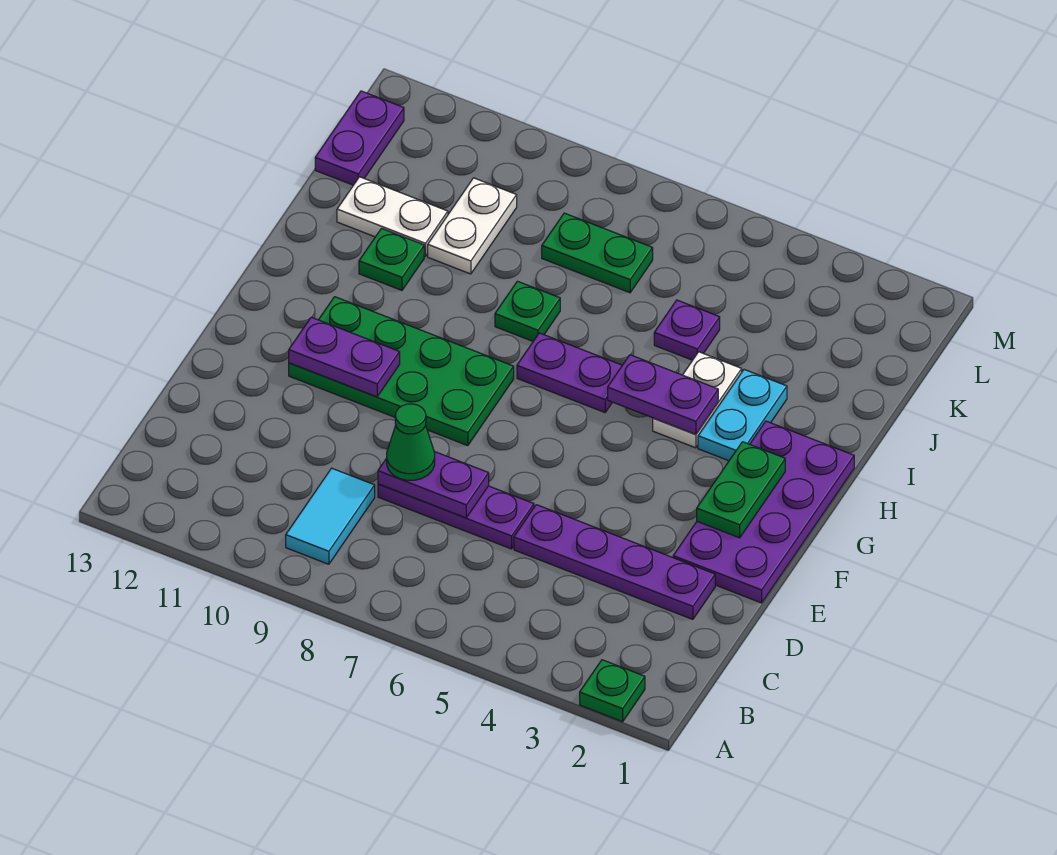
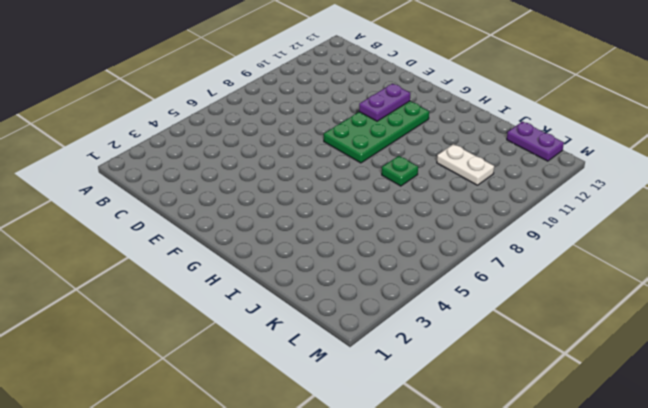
none -> green plate A2 level 1
none -> cyan tile B9:C9 level 1
none -> purple plate D2:D5 level 1

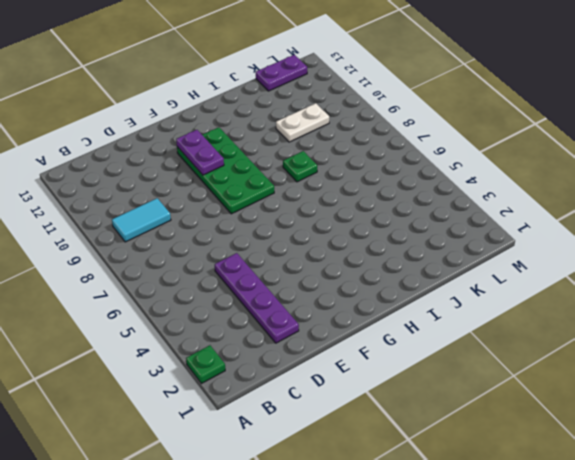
none -> purple plate D6:D8 level 1
none -> purple plate E1:H2 level 1
none -> cyan plate H3:I3 level 1

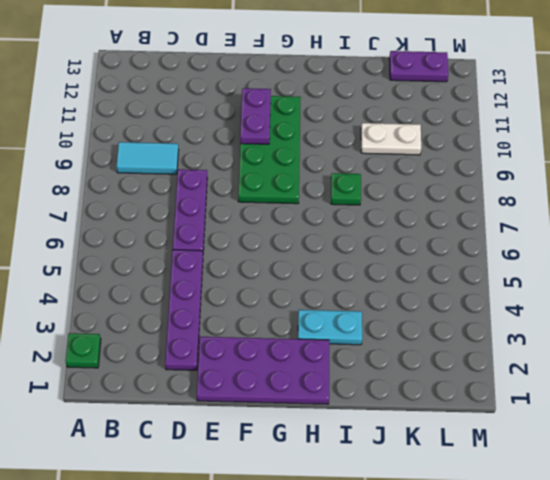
none -> white plate H4:I4 level 1
none -> purple plate H6:H7 level 1
none -> green plate I11 level 1

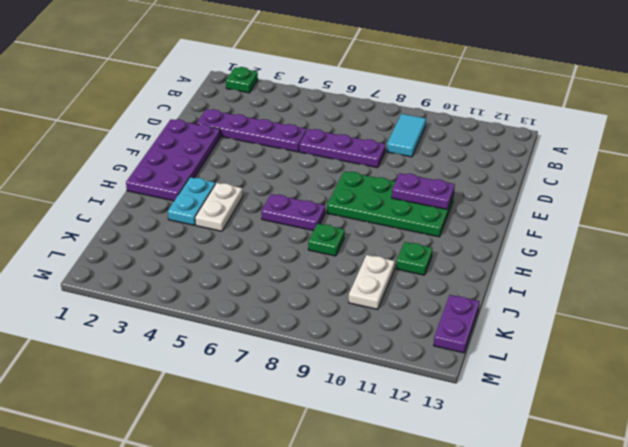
none -> purple plate J5 level 1
none -> white plate J11:J12 level 1
none -> green plate K7:K8 level 1

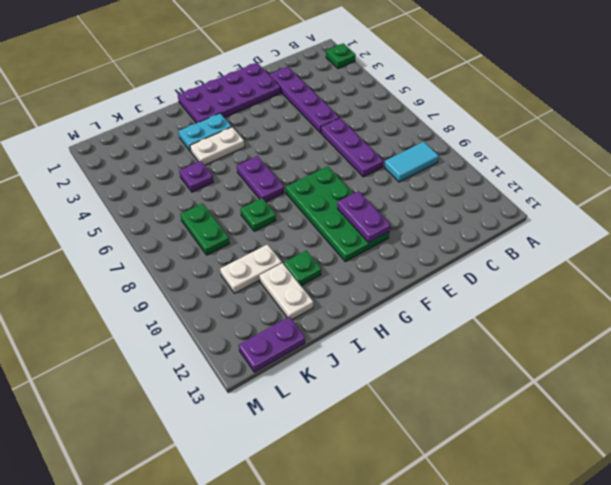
none -> purple plate D7:D8 level 2
none -> green plate F2:G2 level 2
none -> purple plate H4:H5 level 2

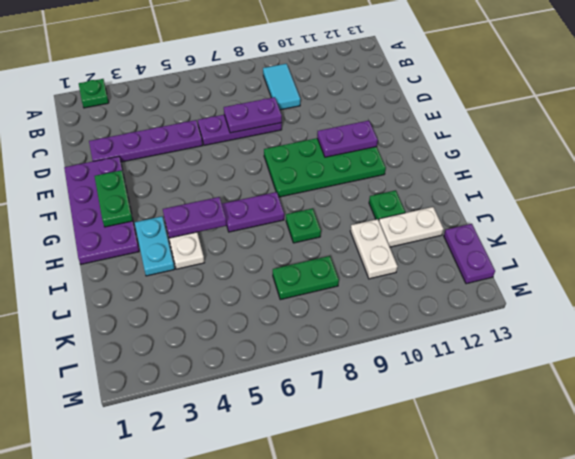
none -> purple plate J5 level 1
none -> green cone D8 level 3

